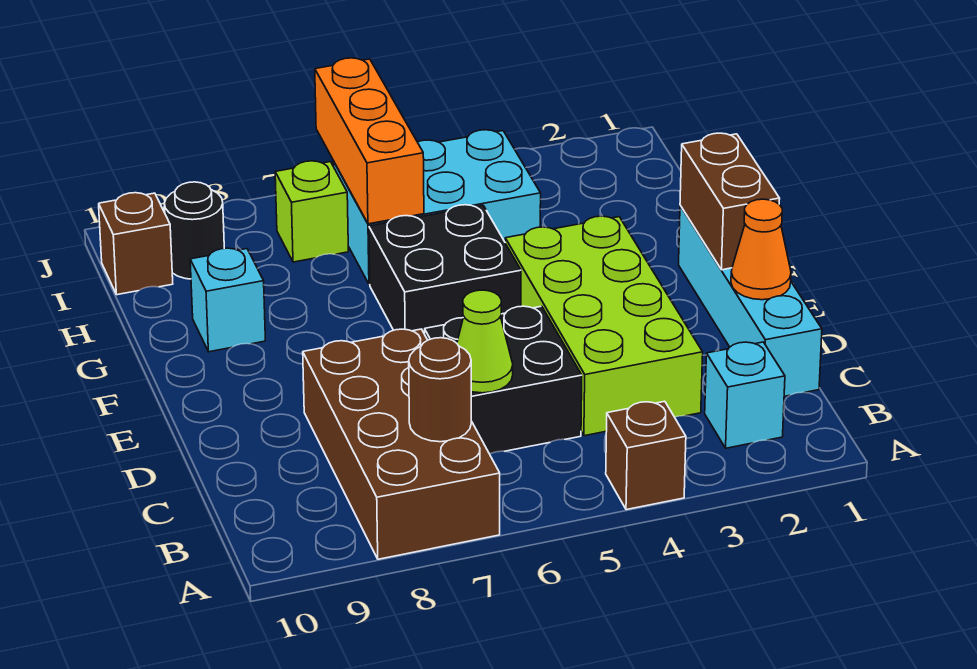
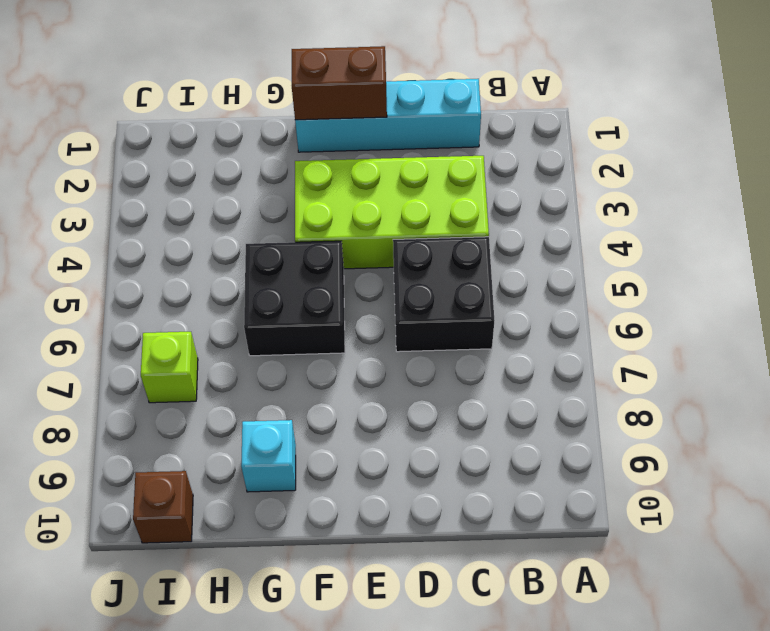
none -> brown brick A4 level 1
none -> brown brick A7:D8 level 1
none -> cyan brick B2 level 1

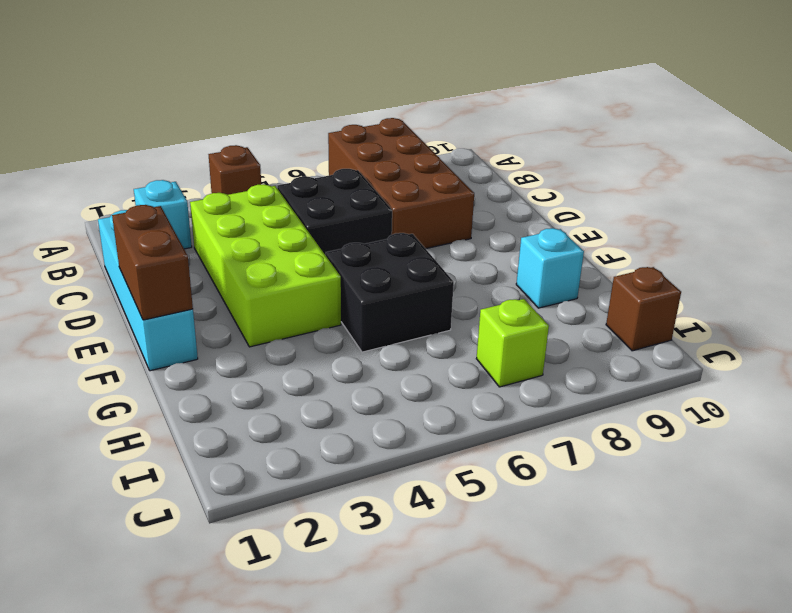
none -> cyan brick H4:I6 level 1
none -> black round brick I9 level 1
none -> brown round brick B7 level 2

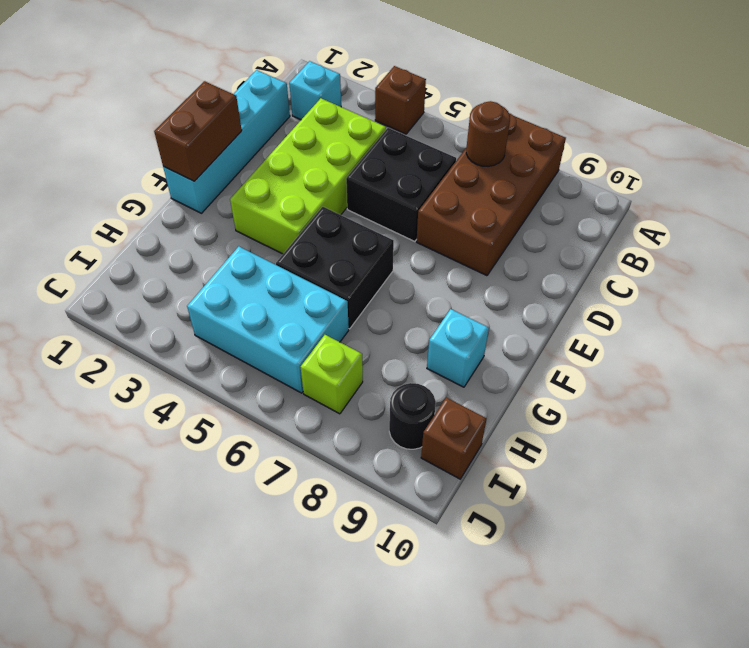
none -> lime cone C6 level 2
none -> orange cone D1 level 2
none -> orange brick H6:J6 level 2

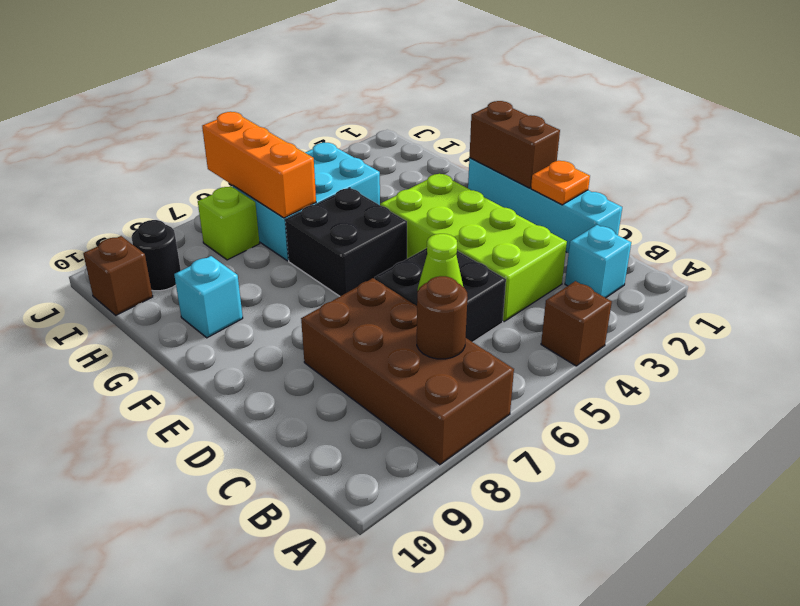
orange plate D1 level 2 -> orange cone D1 level 2

